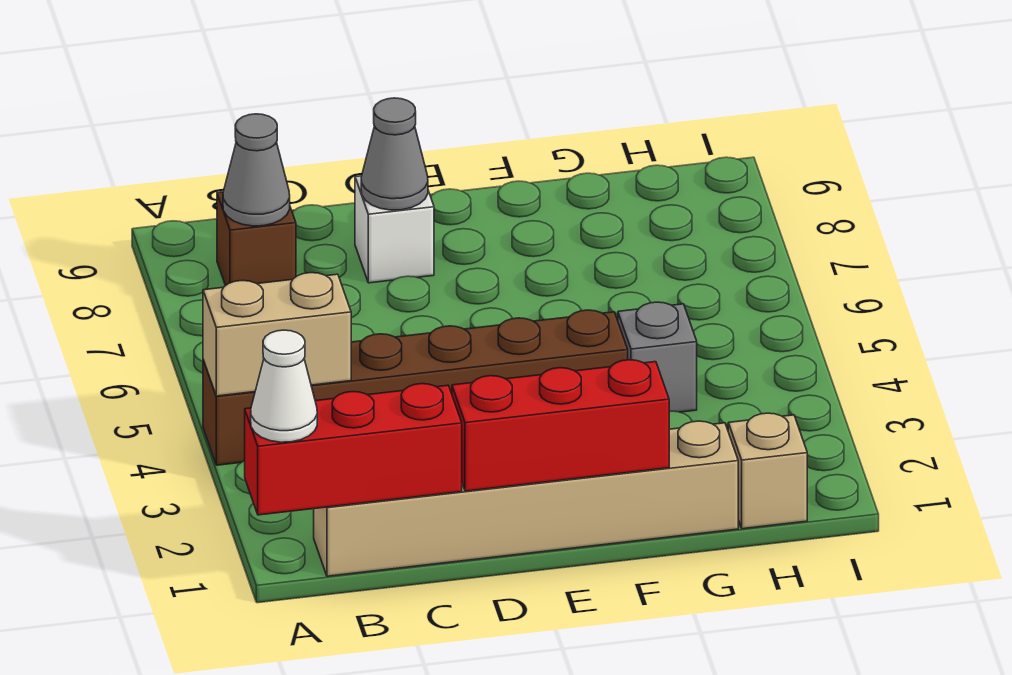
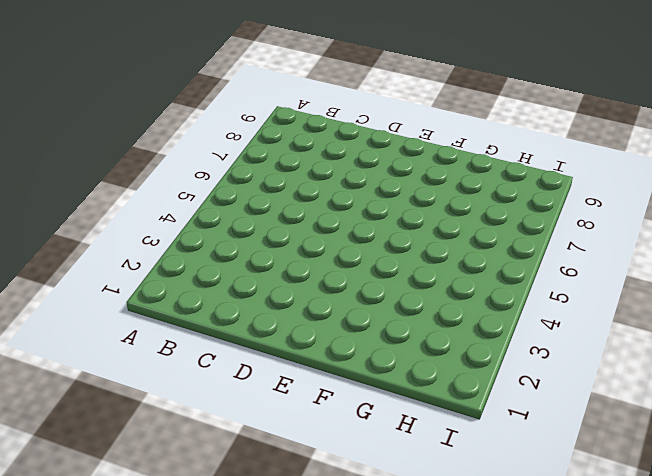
none -> brown brick A4:F4 level 1
none -> tan brick B1:G1 level 1
none -> brown brick B8 level 1

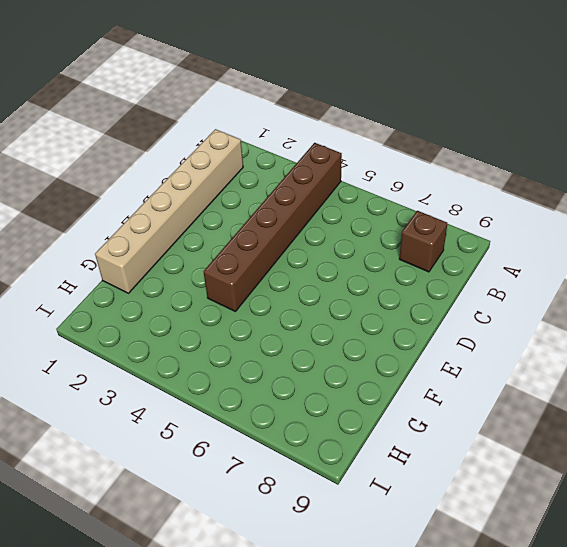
none -> white brick D8 level 1
none -> grey brick G4 level 1
none -> tan brick H1 level 1

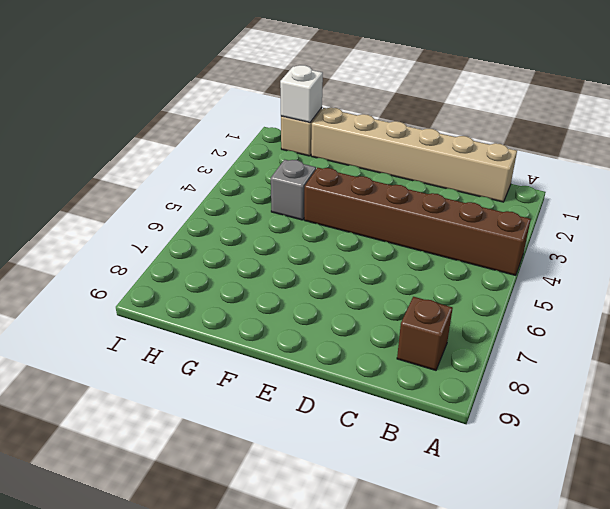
white brick H1 level 2 -> white brick D8 level 1
none -> red brick A1:C1 level 2
none -> tan brick A4:B4 level 2
none -> grey cone B8 level 2

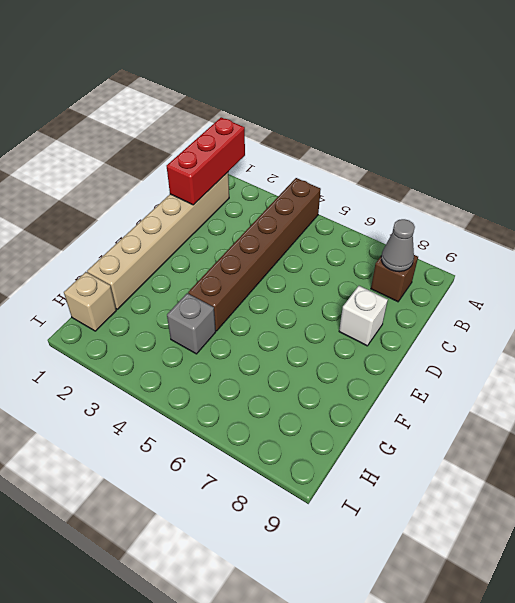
none -> tan brick A4:B4 level 2
none -> red brick D1:F1 level 2
none -> grey cone D8 level 2

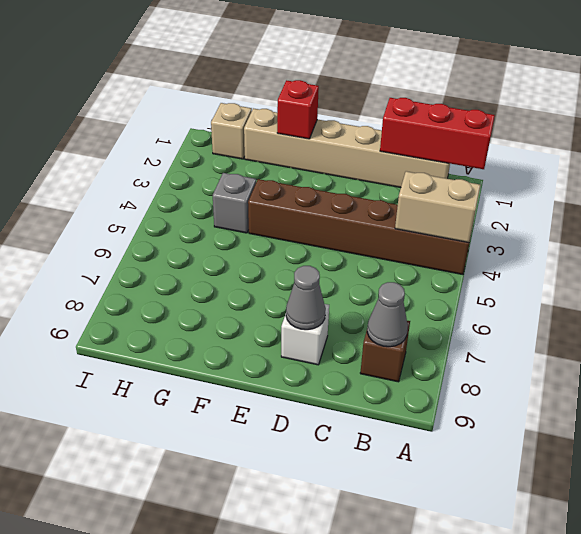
red brick F1 level 2 -> red brick D1:F1 level 2
none -> white cone A1 level 3

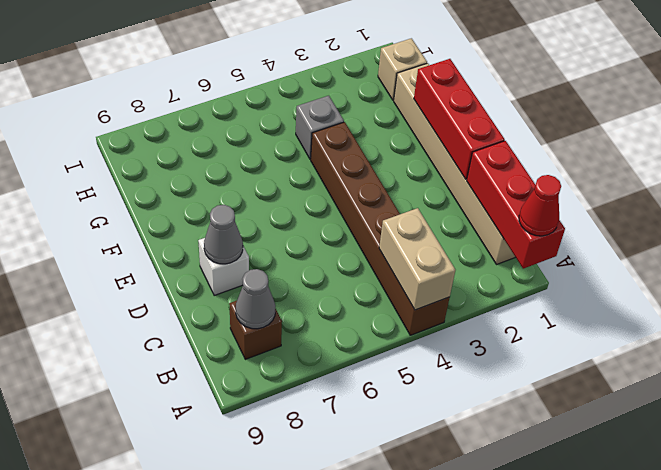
red cone A1 level 3 -> white cone A1 level 3

